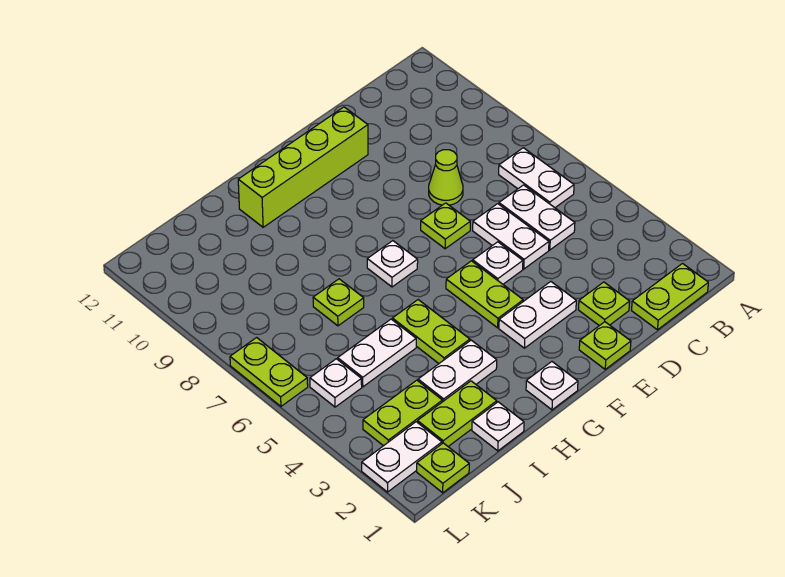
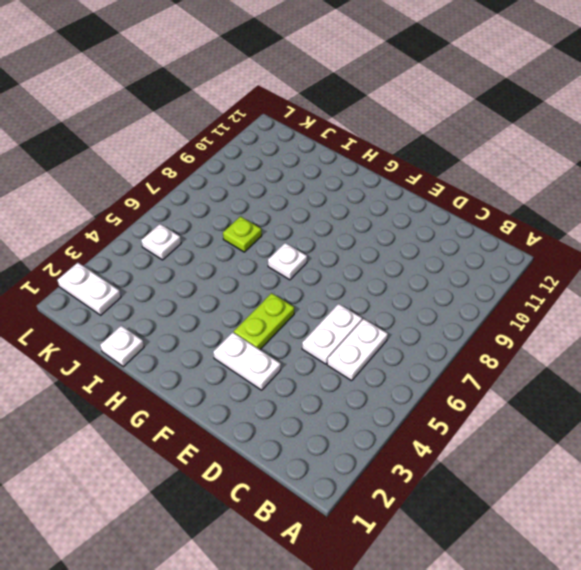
none -> lime plate B1:C1 level 1
none -> white plate B6:B7 level 1
none -> lime plate D2 level 1

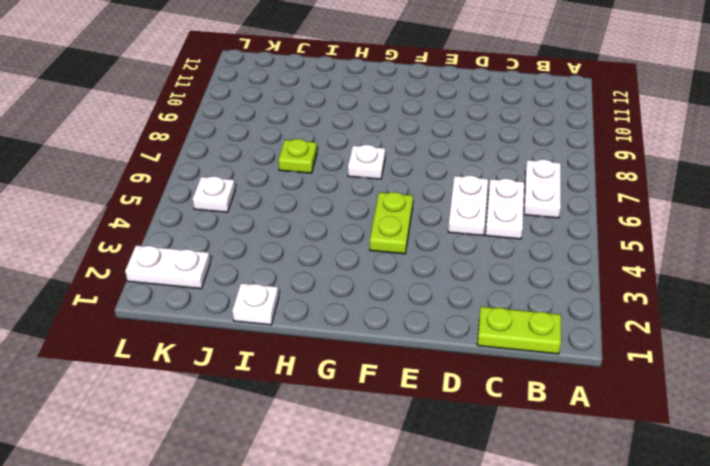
none -> lime plate D2 level 1
none -> lime cone D8 level 1
none -> lime plate E1 level 1

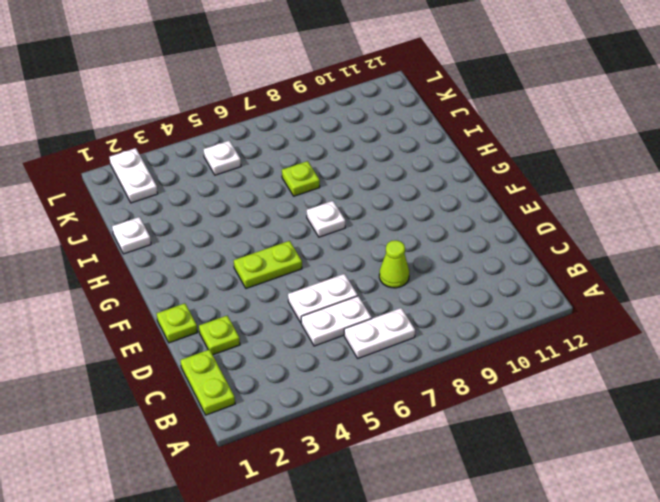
none -> white plate E3:F3 level 1
none -> white plate E5 level 1
none -> lime plate E7 level 1

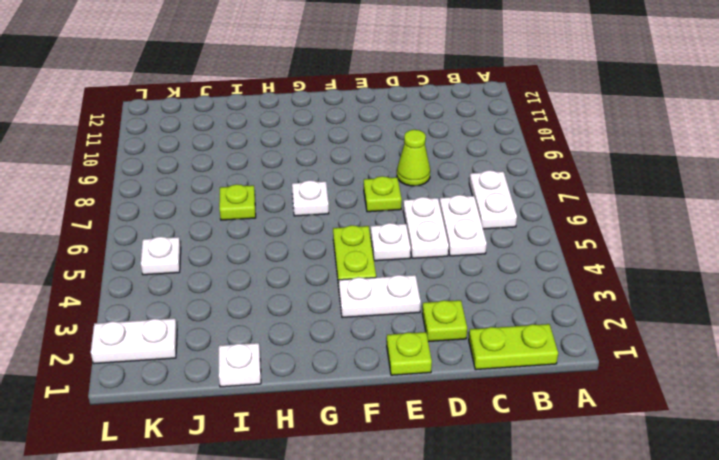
none -> lime brick E11:H11 level 1
none -> white plate G1 level 1
none -> white plate H3:I3 level 1

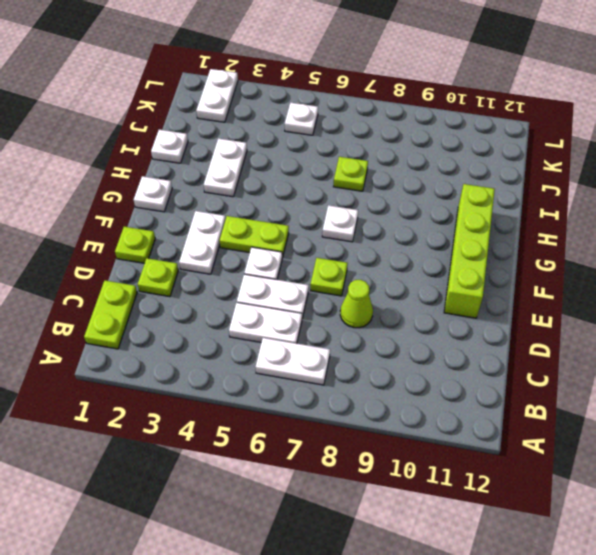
none -> lime plate H4:H5 level 1
none -> lime plate I2:J2 level 1
none -> white plate I5:J5 level 1

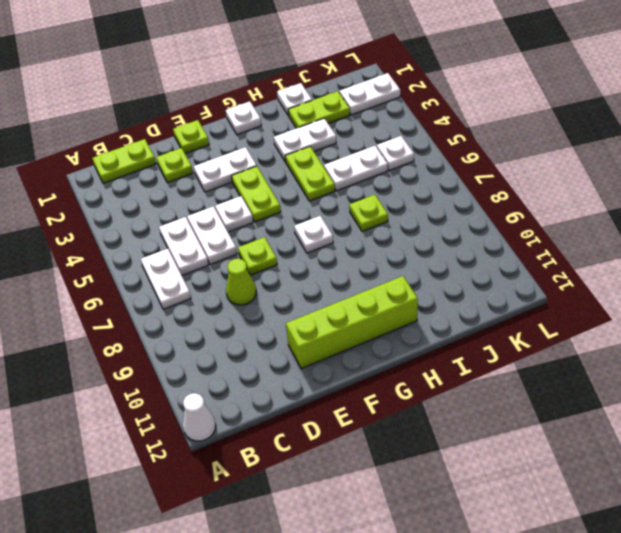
white cone A12 level 1 -> none
none -> lime plate J3:K3 level 1
none -> lime plate K1 level 1
none -> lime plate L6:L7 level 1

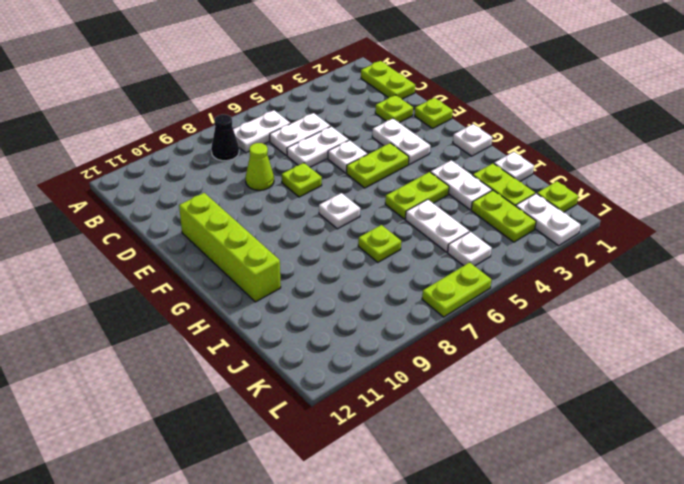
black cone B8 level 1 -> none

